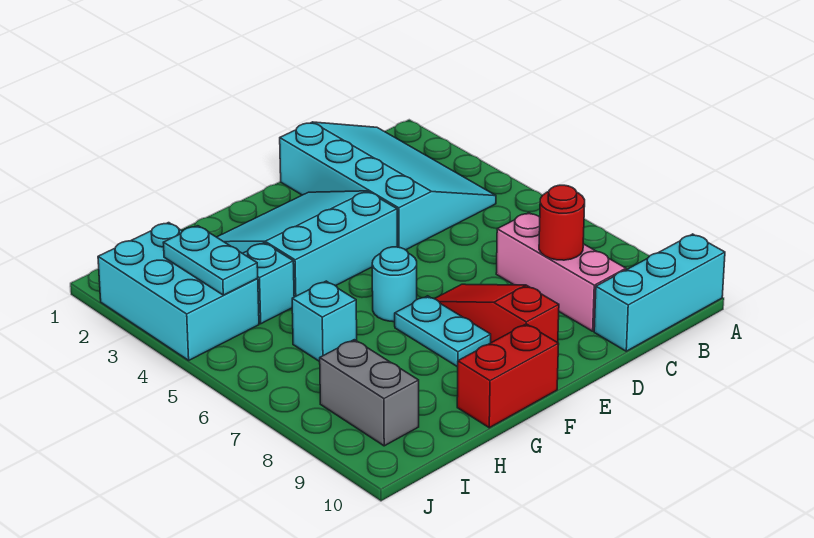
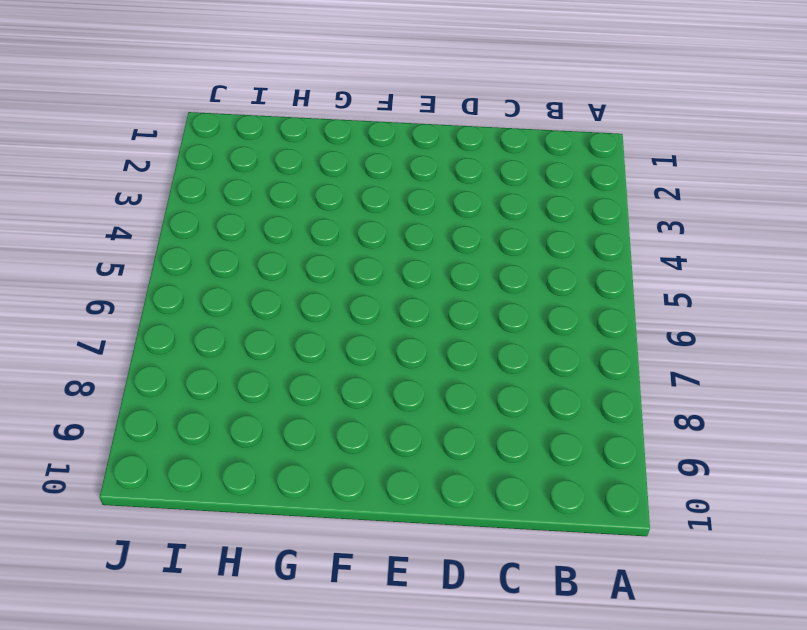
none -> cyan brick A10:C10 level 1
none -> cyan slope B1:D4 level 1 top D
none -> pink brick C7:C9 level 1

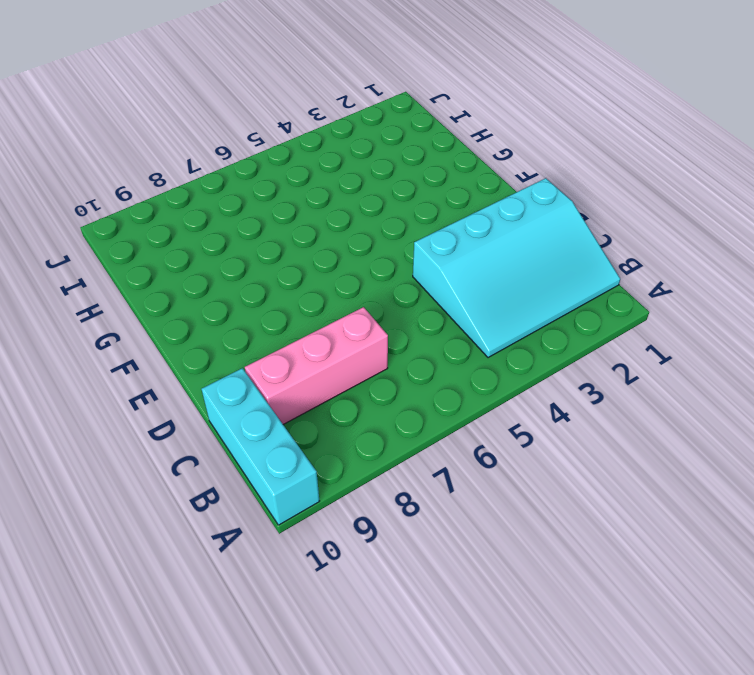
none -> cyan slope E2:G4 level 1 top 4
none -> red slope E7:E9 level 1 top 9
none -> cyan round brick F6 level 1

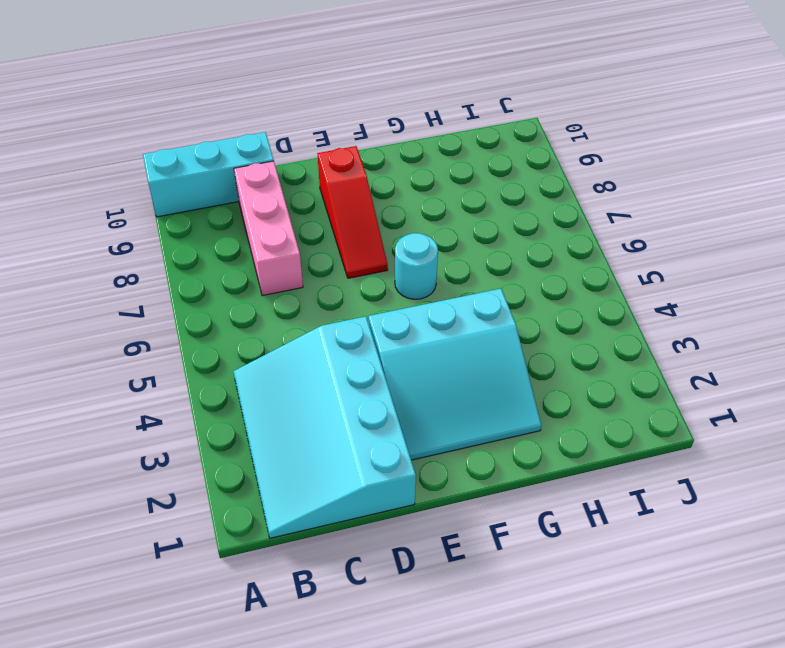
none -> cyan plate F7:F8 level 1
none -> red brick F10:G10 level 1
none -> cyan brick H4 level 1

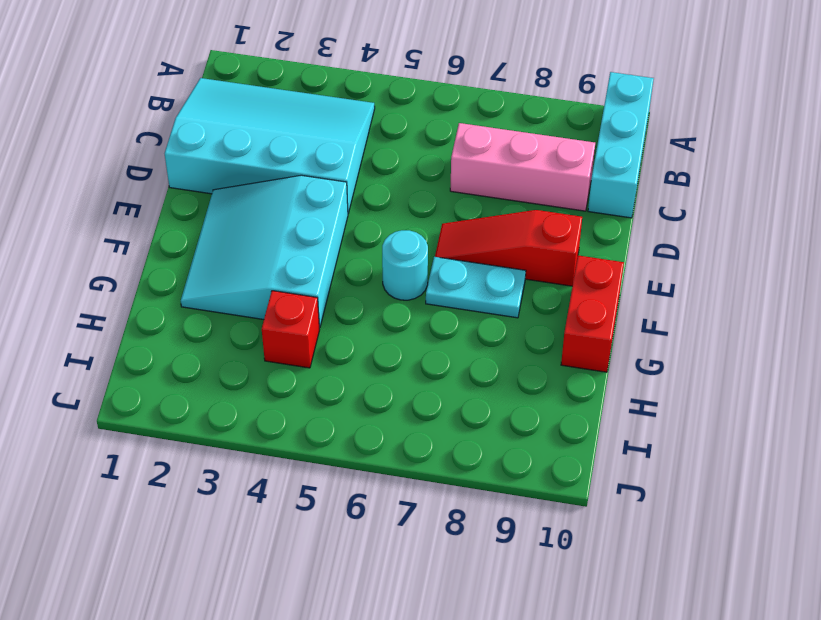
red brick H4 level 1 -> cyan brick H4 level 1
none -> cyan brick H6 level 1
none -> cyan brick I2:J4 level 1
none -> grey brick I8:I9 level 1

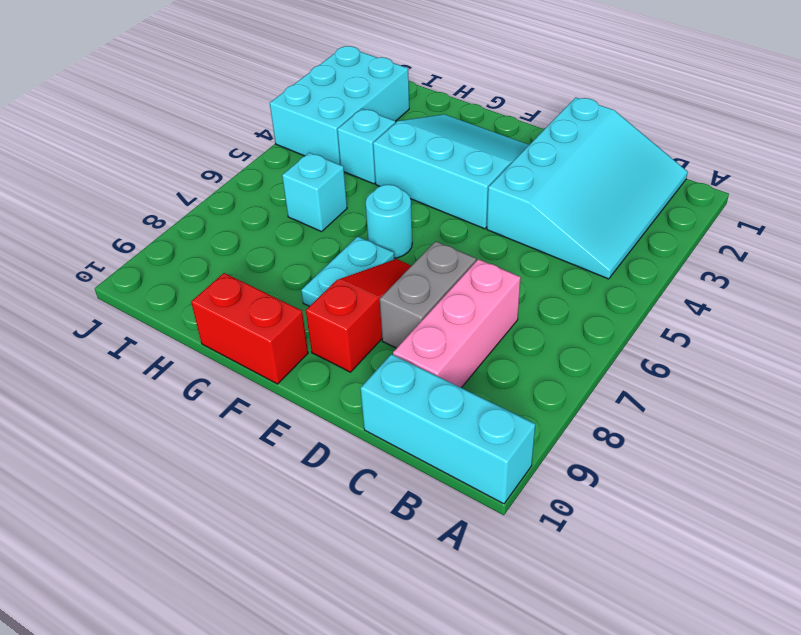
grey brick D7:D8 level 1 -> grey brick I8:I9 level 1
none -> red round brick C8 level 2
none -> cyan plate I3:I4 level 2

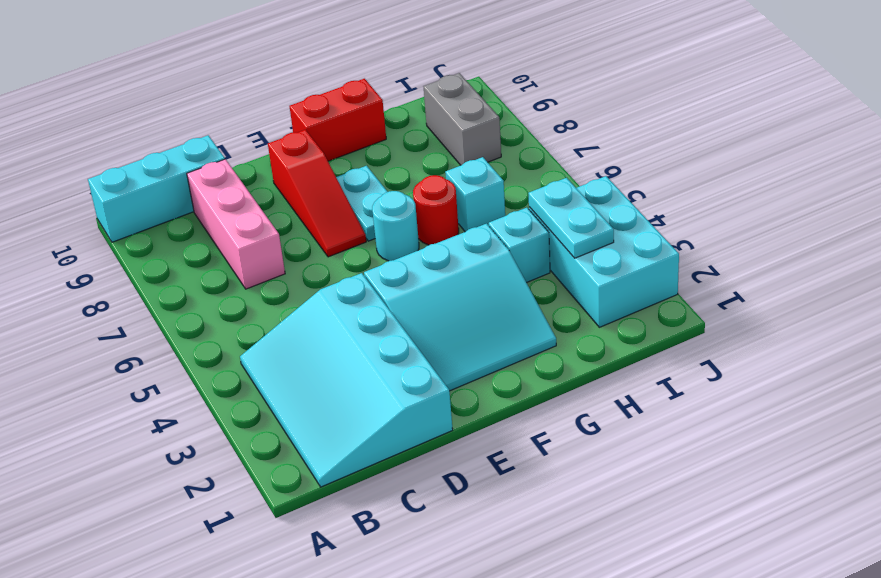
red round brick G6 level 1 -> red round brick C8 level 2

